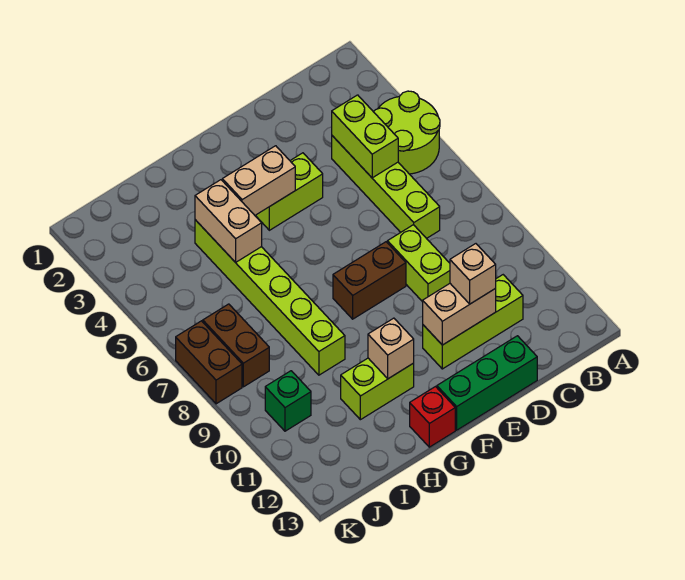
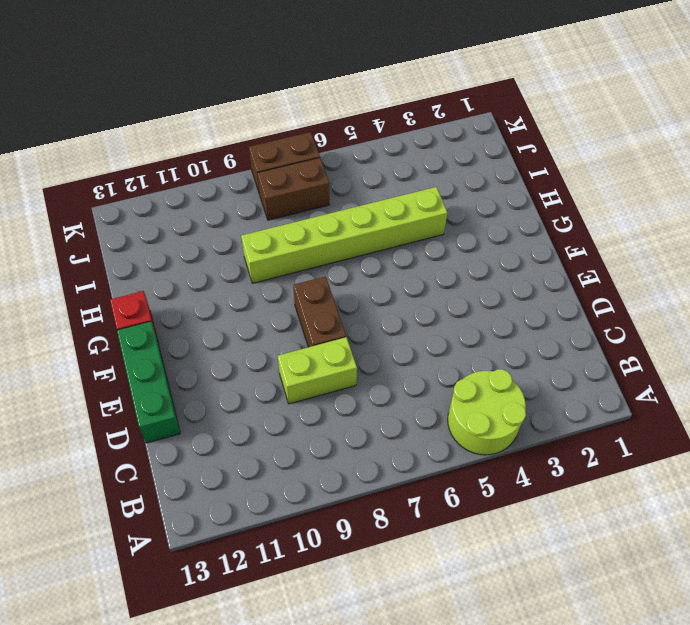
none -> lime brick C4:C7 level 1
none -> lime brick C11:E11 level 1
none -> lime brick E4:F4 level 1

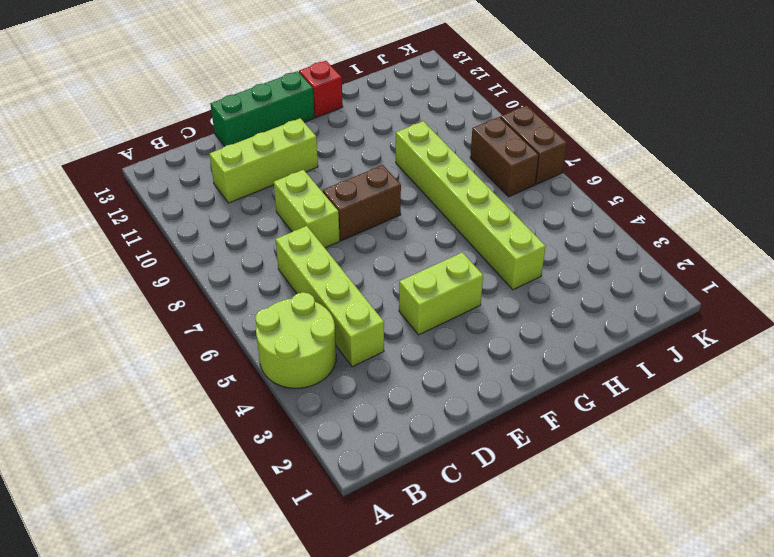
none -> lime brick G11:H11 level 1
none -> green brick J10 level 1
none -> lime brick C4:C5 level 2

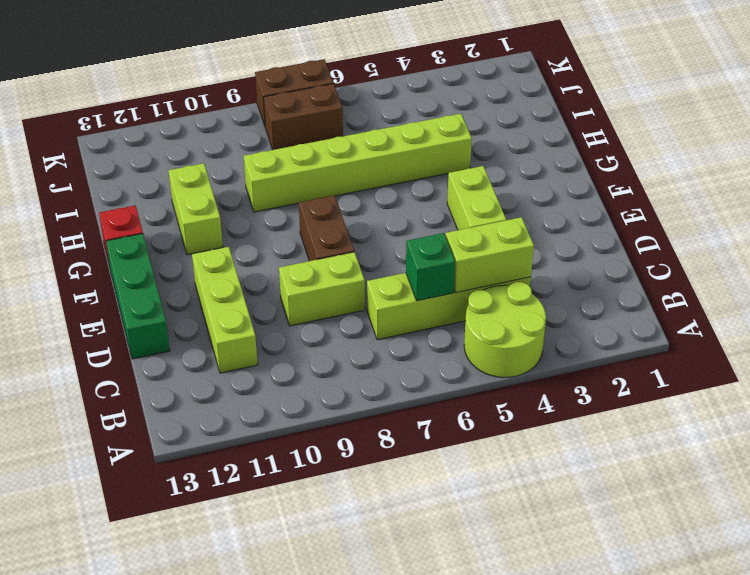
green brick C6 level 2 -> green brick J10 level 1
none -> tan brick D11:E11 level 2
none -> tan brick F4:G4 level 2
none -> tan brick G11 level 2

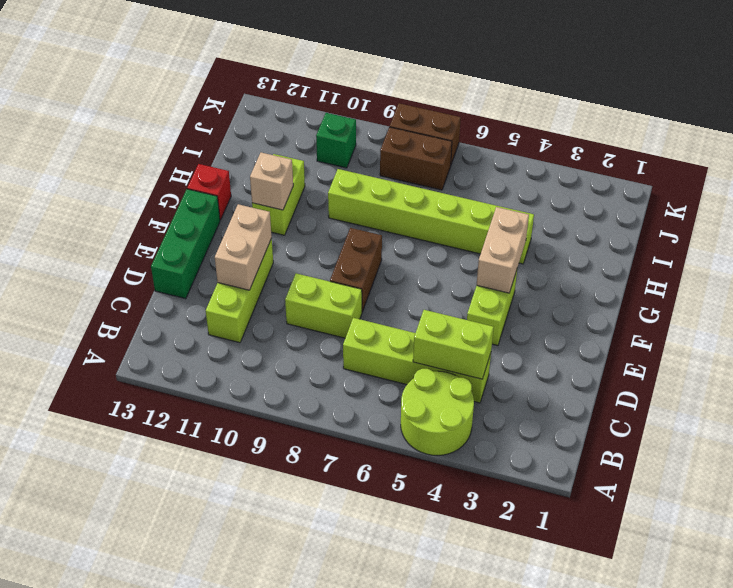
none -> tan brick H4:H5 level 2
none -> tan brick D11 level 3

